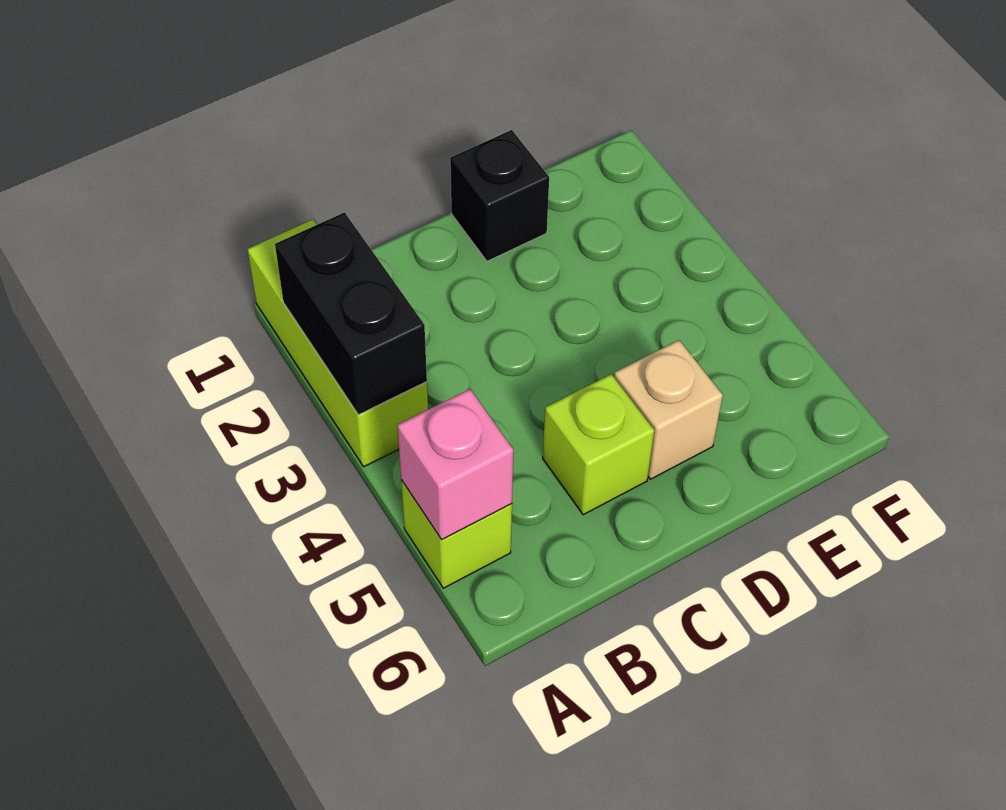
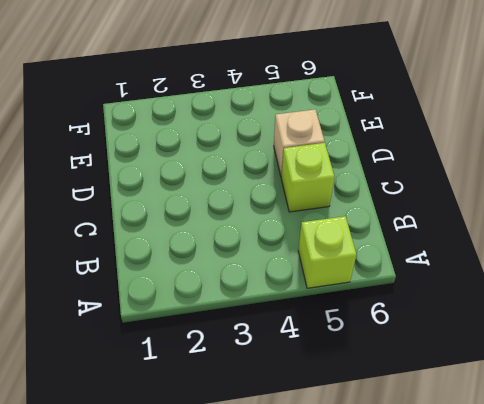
none -> lime brick A1:A3 level 1
none -> black brick D1 level 1

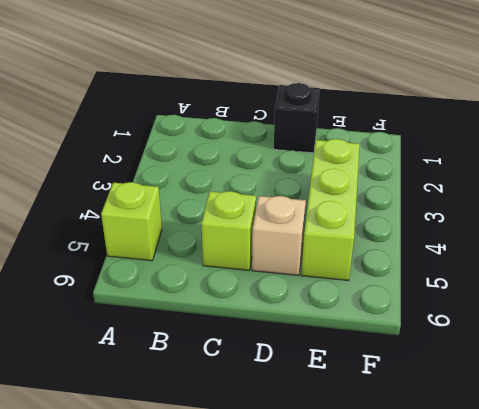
lime brick E3:E5 level 1 -> lime brick A1:A3 level 1
none -> black brick A2:A3 level 2
none -> pink brick A5 level 2

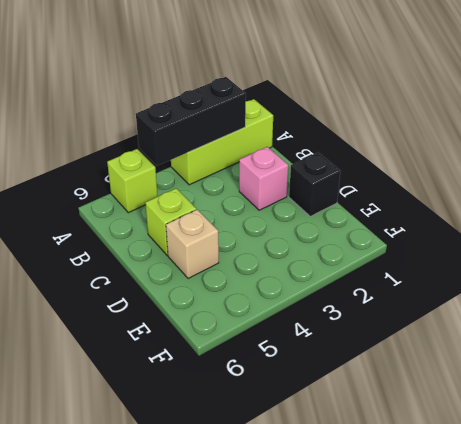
black brick A2:A4 level 2 -> black brick A2:A3 level 2
pink brick C2 level 1 -> pink brick A5 level 2

